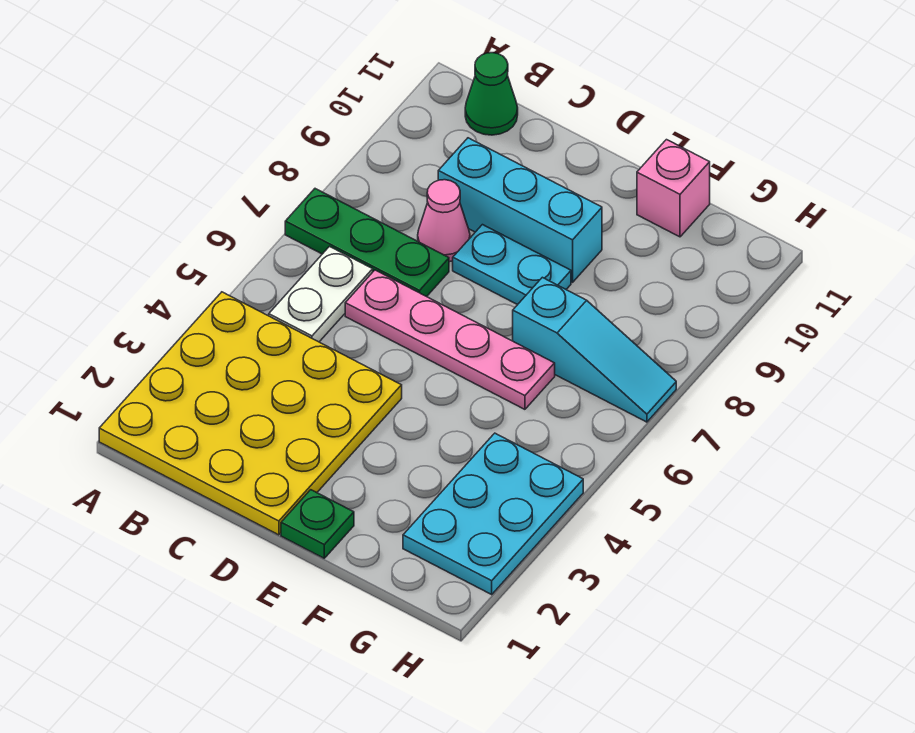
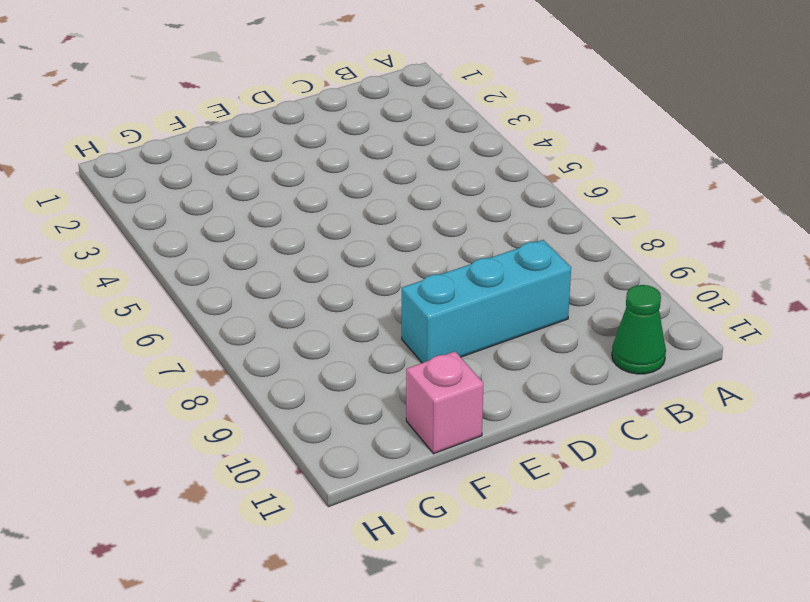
none -> yellow plate A1:D4 level 1
none -> green plate A7:C7 level 1
none -> white plate B5:B6 level 1

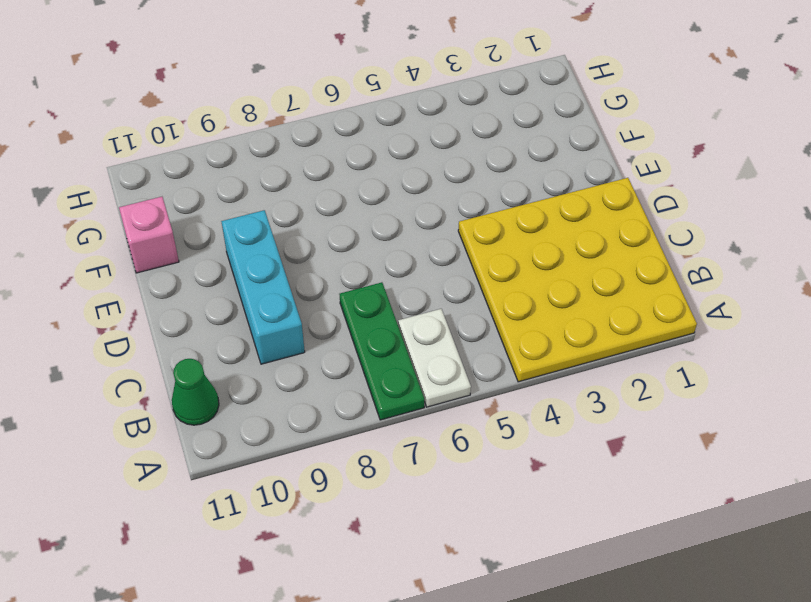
white plate A6:B6 level 1 -> white plate B5:B6 level 1
none -> pink plate C6:F6 level 1
none -> pink cone C8 level 1
none -> cyan plate D8:E8 level 1

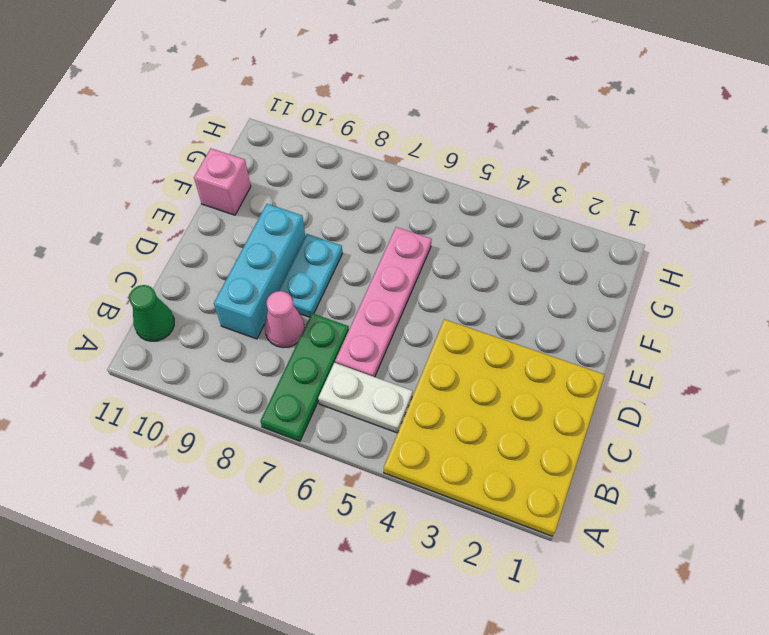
none -> green plate E1 level 1
none -> cyan slope F7:H7 level 1 top F
none -> cyan plate G2:H4 level 1

